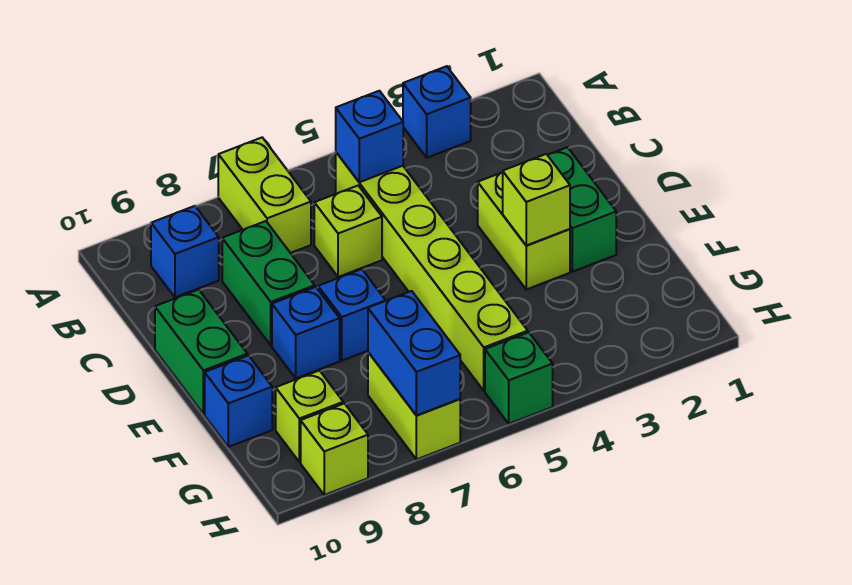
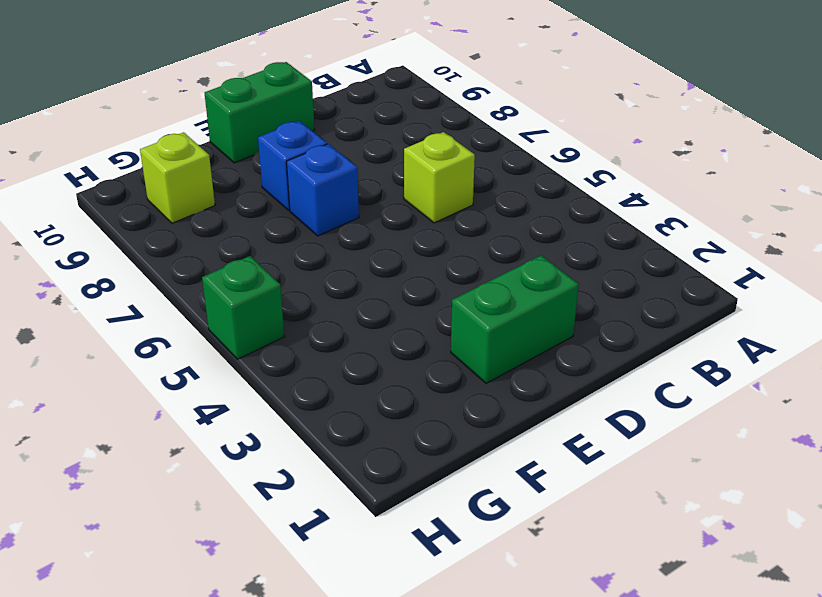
none -> blue brick A3 level 1
none -> lime brick A7:B7 level 1
none -> lime brick B5:G5 level 1

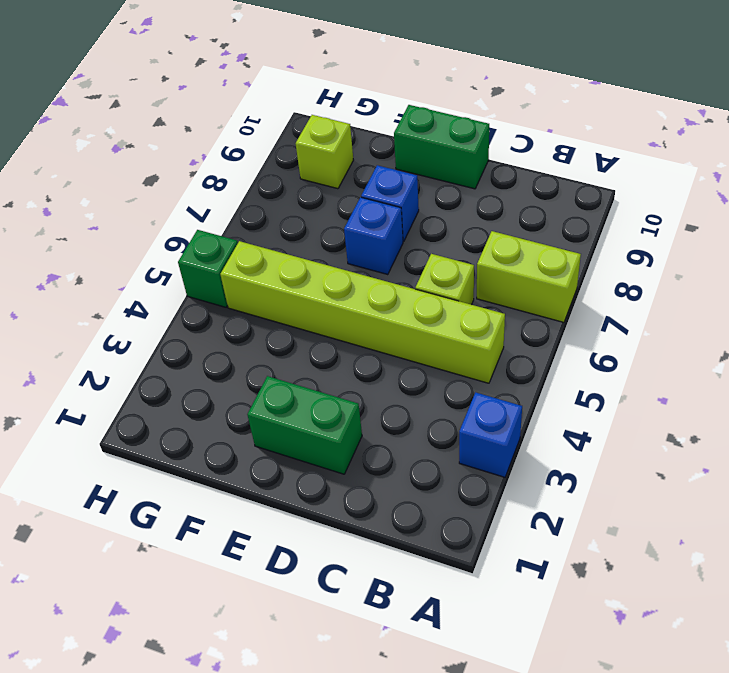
none -> blue brick B9 level 1
none -> green brick C8:D8 level 1
none -> lime brick D3:E3 level 1

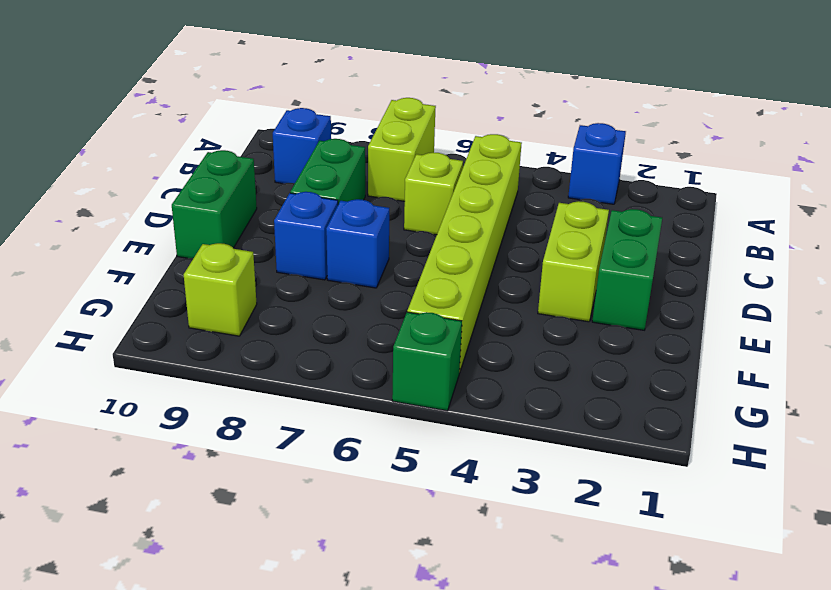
none -> blue brick F10 level 1
none -> lime brick G7:H7 level 1
none -> lime brick H9 level 1

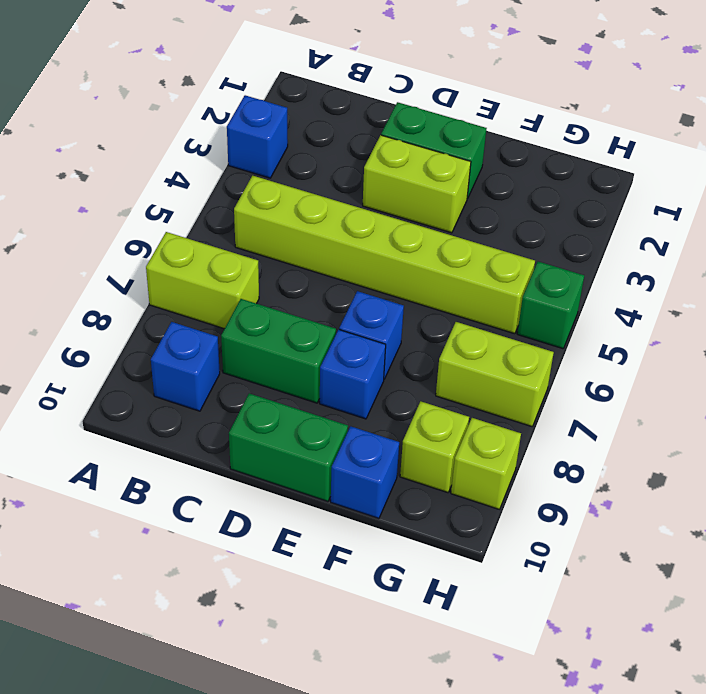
none -> lime brick C6 level 1
none -> blue brick B5 level 2
none -> lime brick E3 level 2

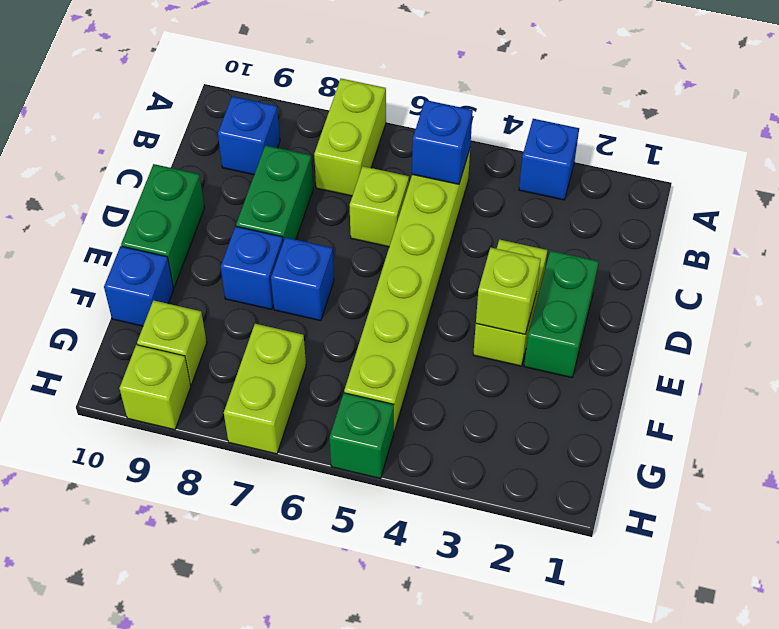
none -> blue brick G7:H7 level 2

